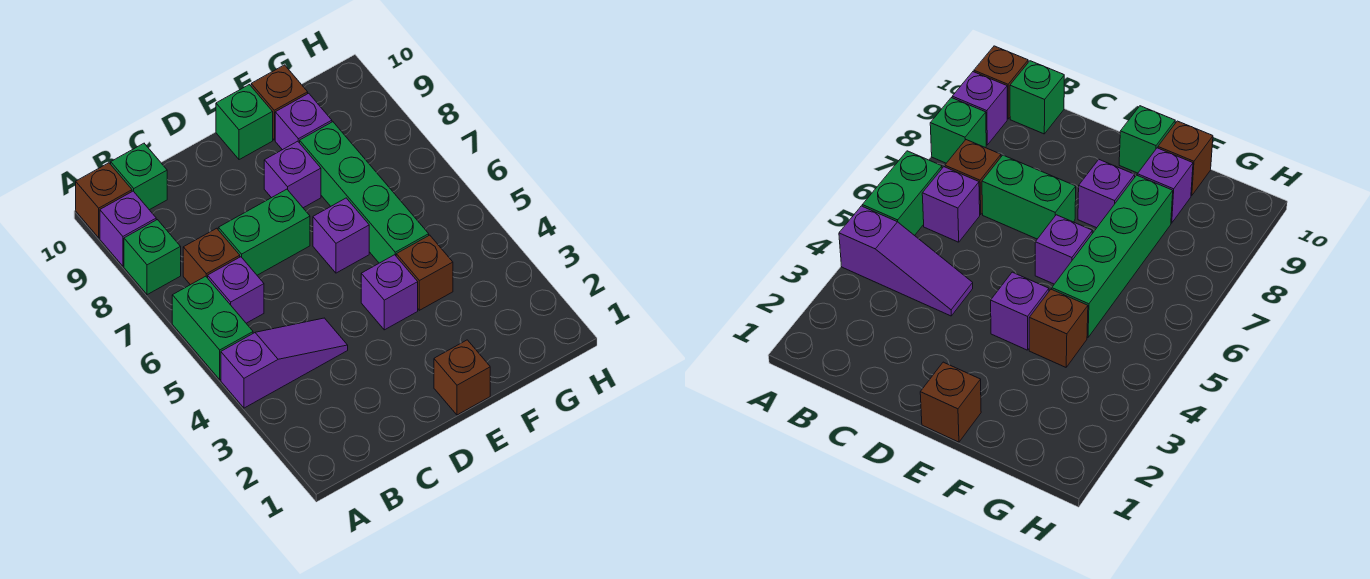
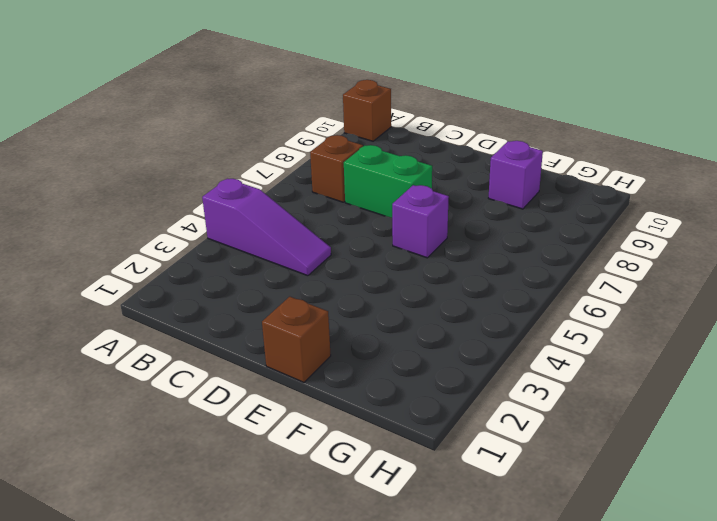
none -> green brick A5:A6 level 1
none -> green brick A8 level 1
none -> purple brick A9 level 1

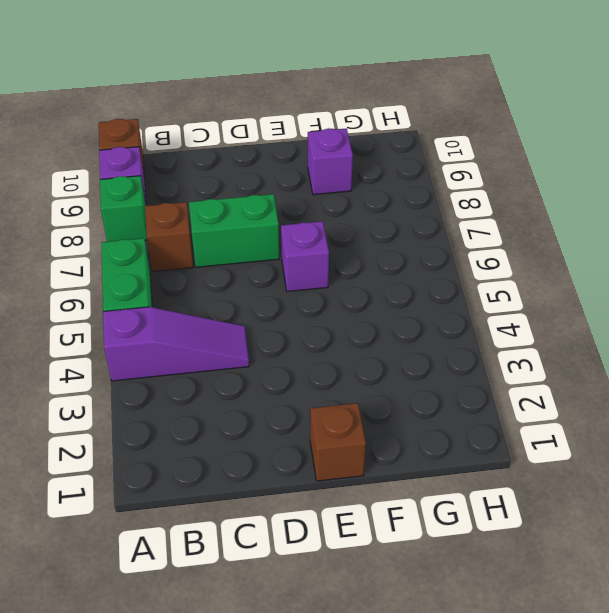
none -> purple brick B6 level 1
none -> green brick B10 level 1
none -> purple brick E4 level 1

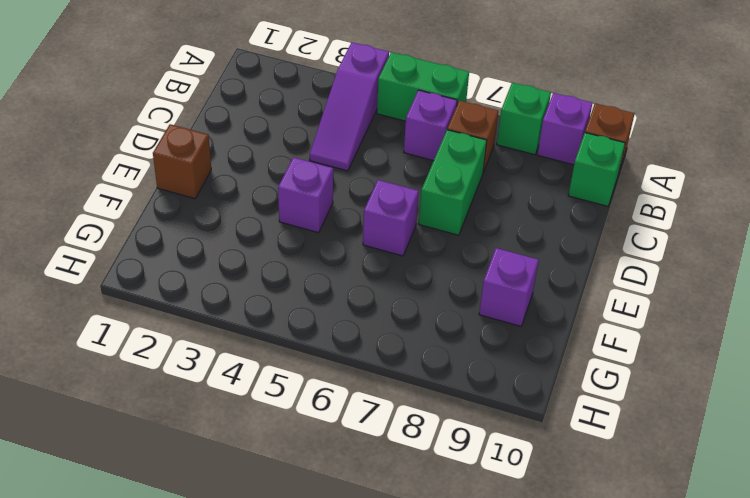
none -> purple brick E8 level 1
none -> green brick E10 level 1
none -> brown brick F4 level 1

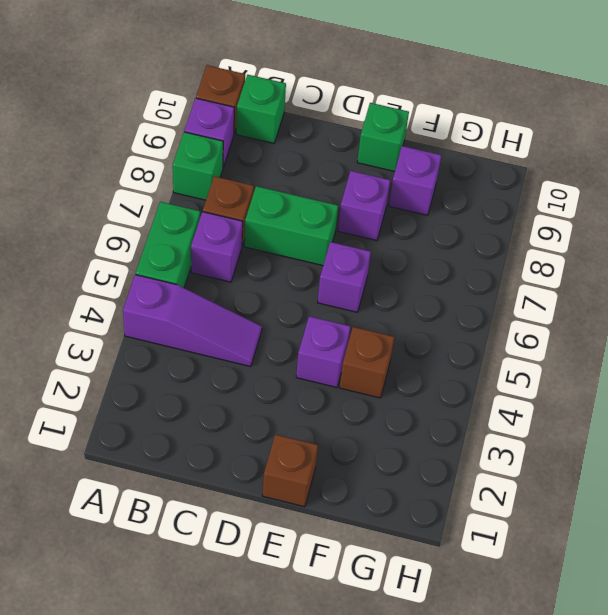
none -> green brick F5:F8 level 1
none -> brown brick F10 level 1

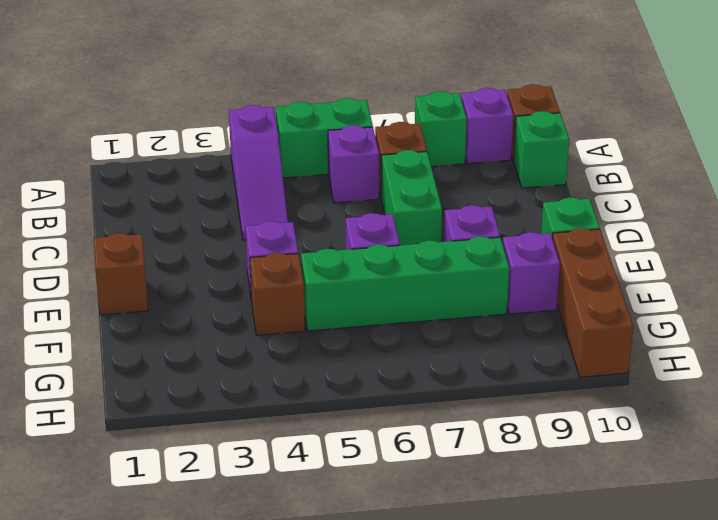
brown brick F10:H10 level 1 -> brown brick F10 level 1

